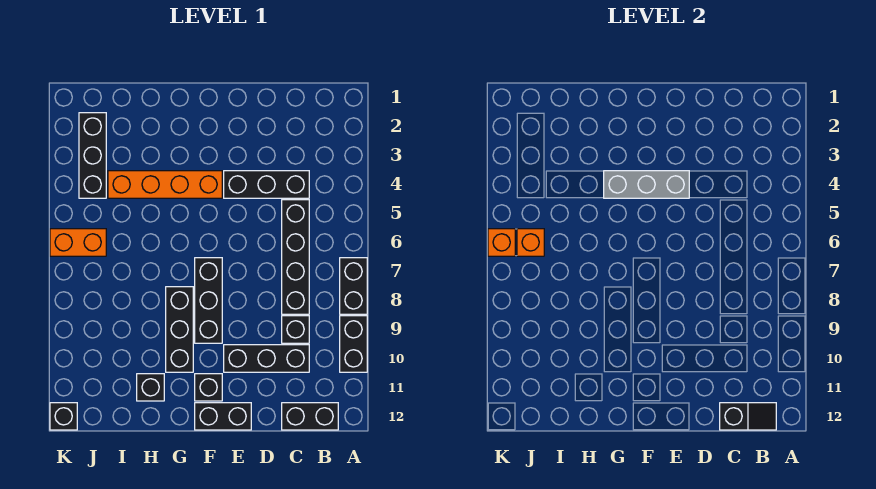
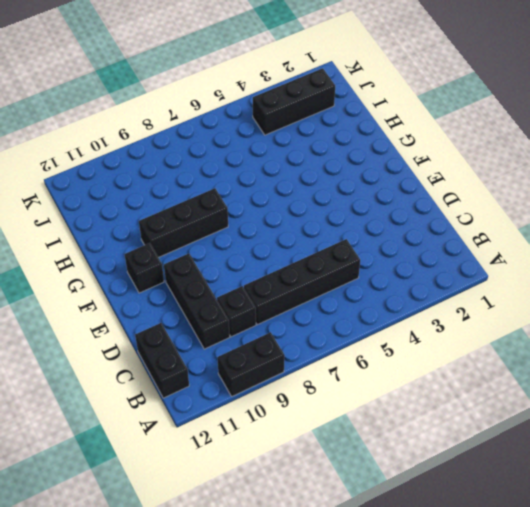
none -> black brick A7:A8 level 1
none -> black brick C4:E4 level 1
none -> black brick E12:F12 level 1

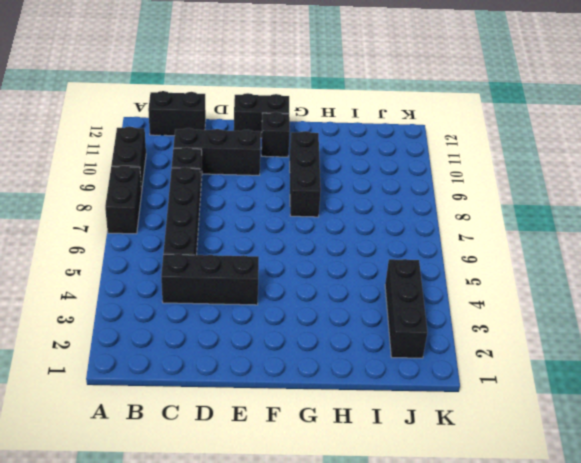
none -> orange brick F4:I4 level 1
none -> black brick F7:F9 level 1
none -> black brick H11 level 1

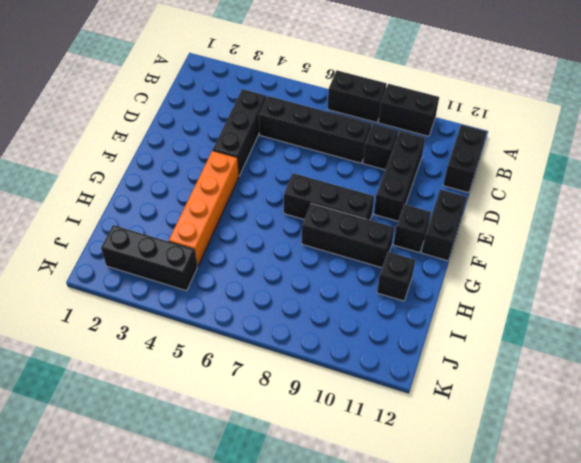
none -> orange brick J6:K6 level 1
none -> black brick K12 level 1
none -> black slope B12:C12 level 2 top C

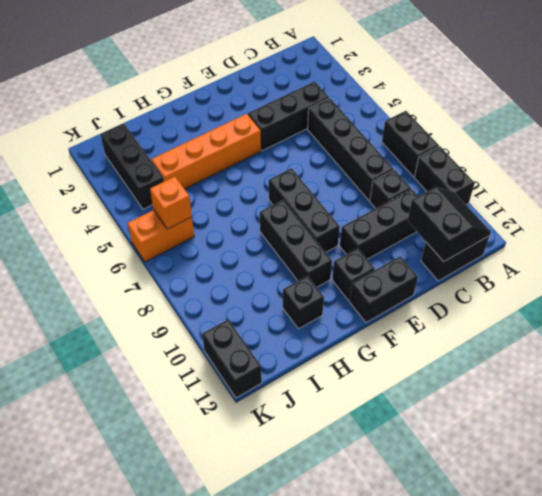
black slope B11:C12 level 2 top C -> black slope B12:C12 level 2 top C
black brick K11:K12 level 1 -> black brick K12 level 1
none -> grey brick E4:G4 level 2
none -> orange brick K6 level 2

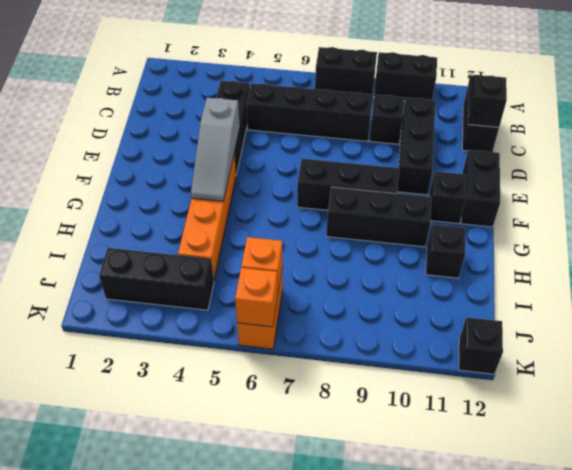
grey slope E4:G4 level 2 top E -> grey brick E4:G4 level 2

